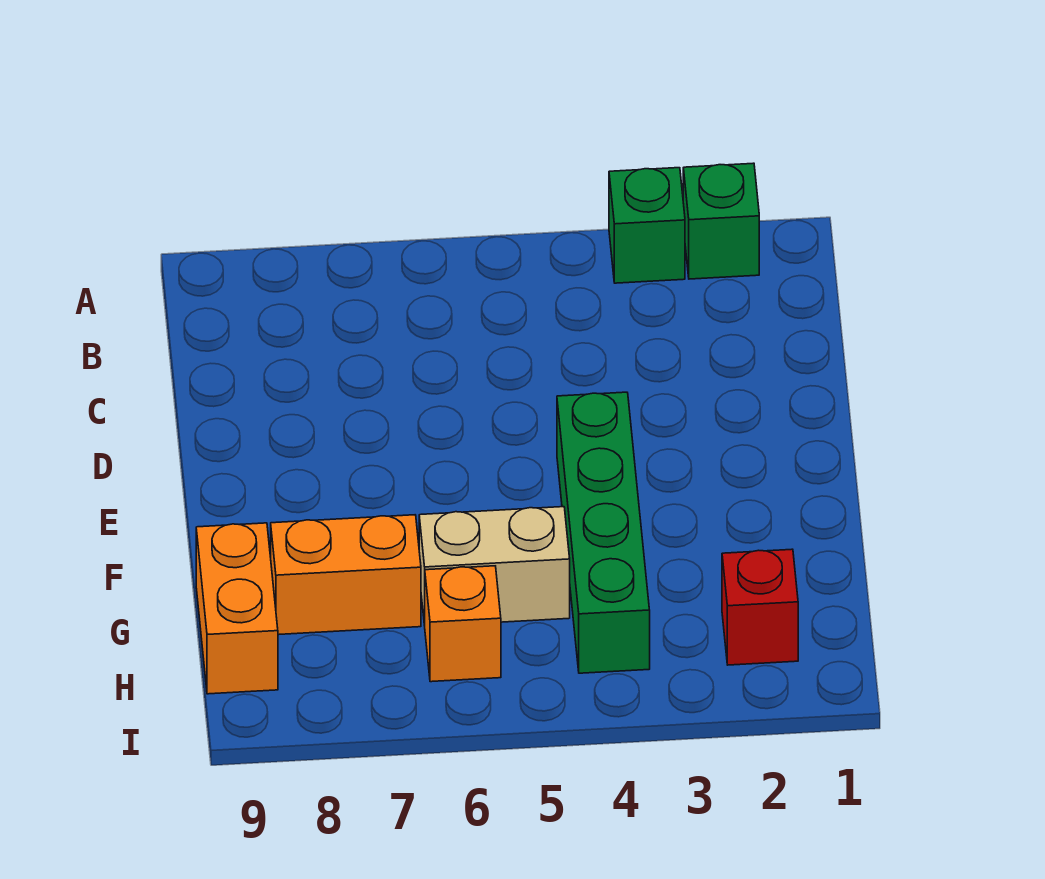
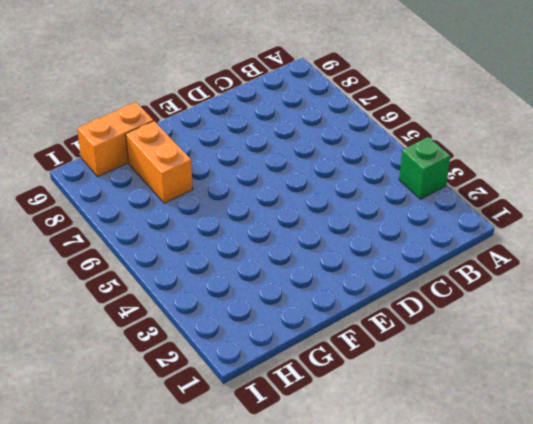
none -> green brick A2 level 1
none -> green brick E4:H4 level 1

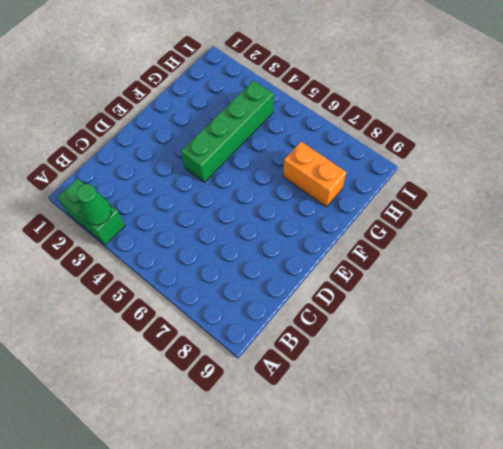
green cone A3 level 2 -> none
none -> tan brick G5:G6 level 1
none -> orange brick G9:H9 level 1

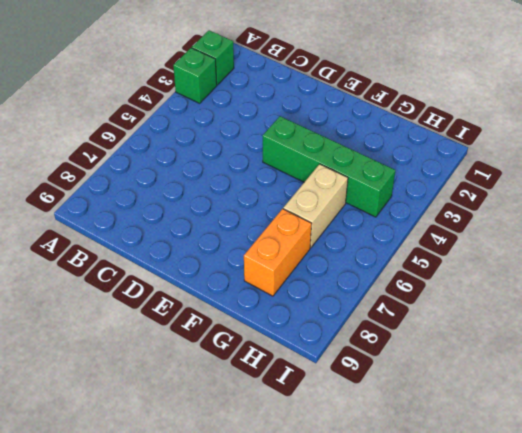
none -> orange brick G9:H9 level 1
none -> red brick H2 level 1

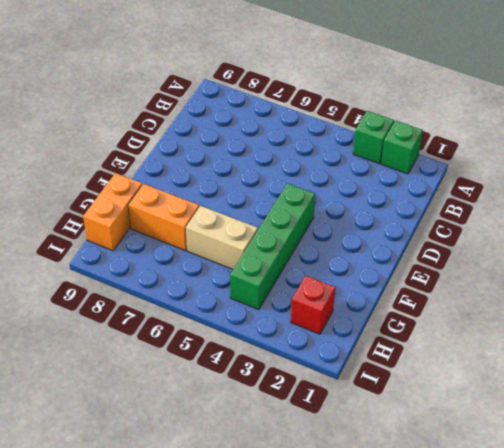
none -> orange brick H6 level 1

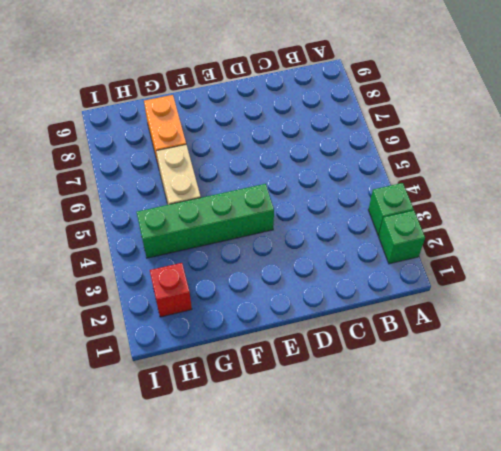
none -> orange brick G9:H9 level 1
none -> orange brick H6 level 1

